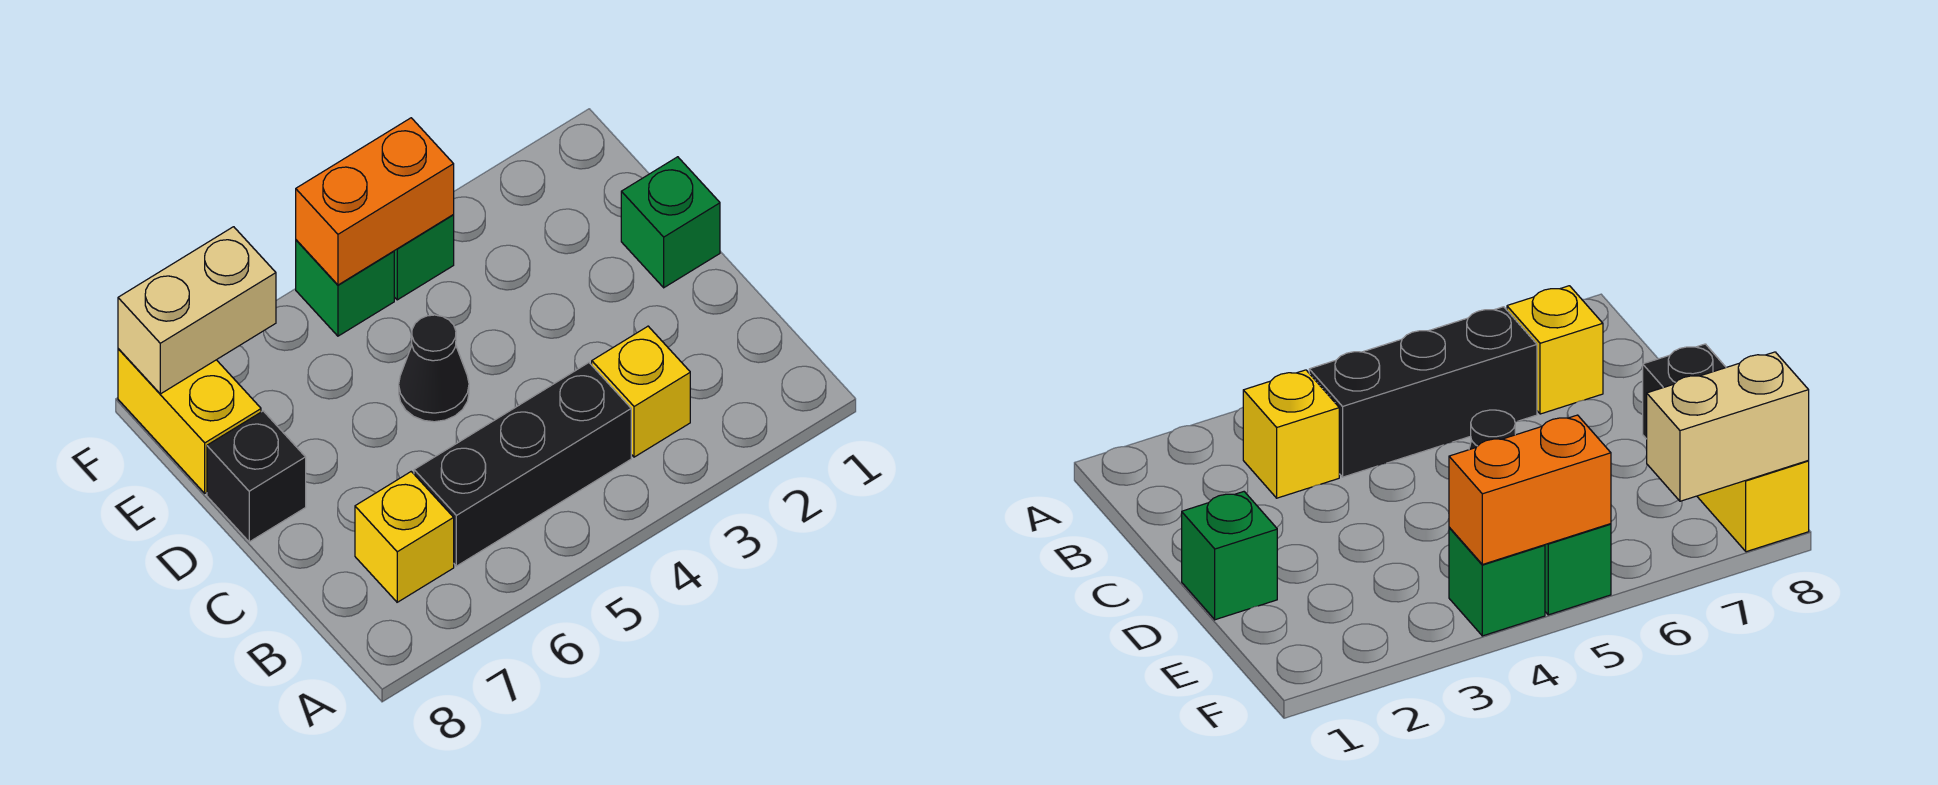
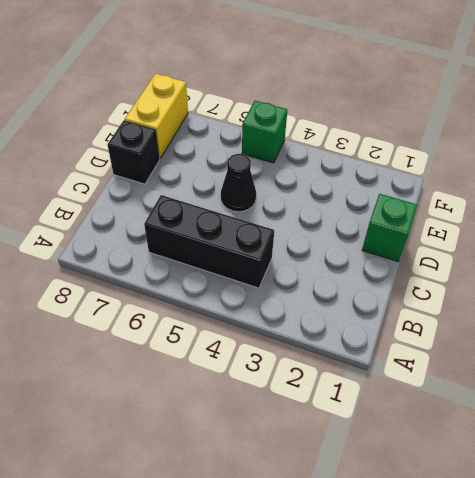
none -> yellow brick B3 level 1
none -> yellow brick B7 level 1

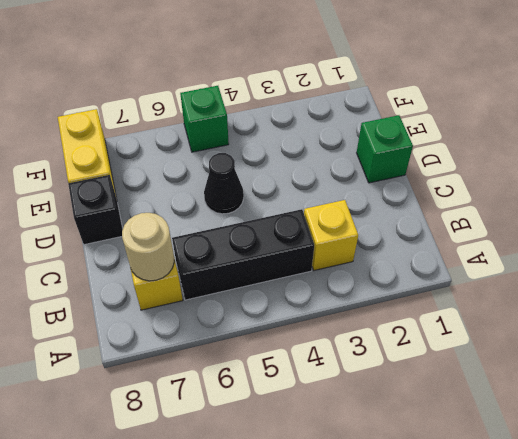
tan round brick B7 level 2 -> none
none -> green brick F4 level 1
none -> orange brick F4:F5 level 2

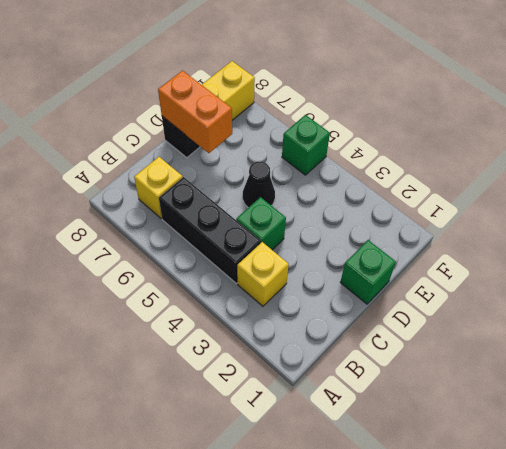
green brick C4 level 1 -> green brick F4 level 1
orange brick D7:D8 level 2 -> orange brick F4:F5 level 2
none -> tan brick F7:F8 level 2

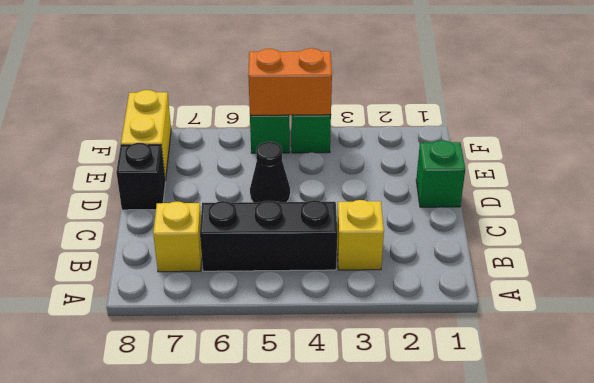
none -> tan brick F7:F8 level 2

